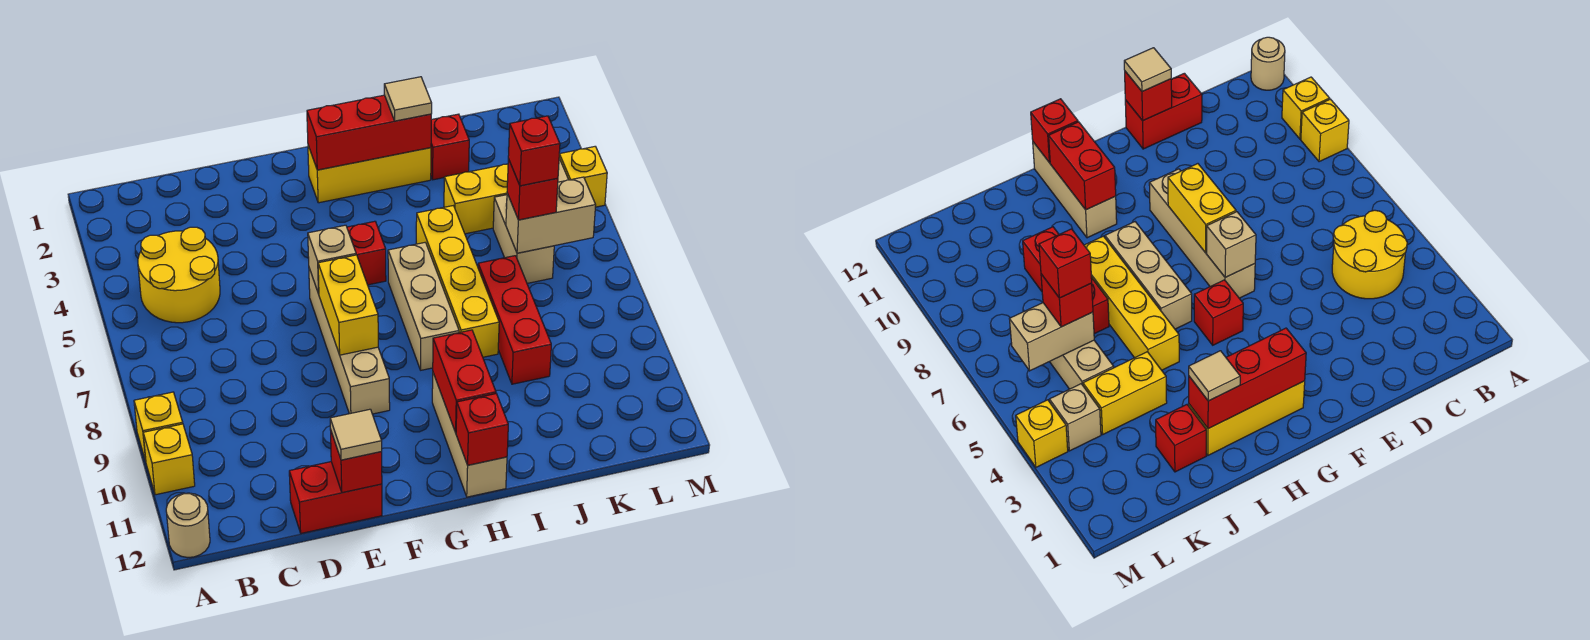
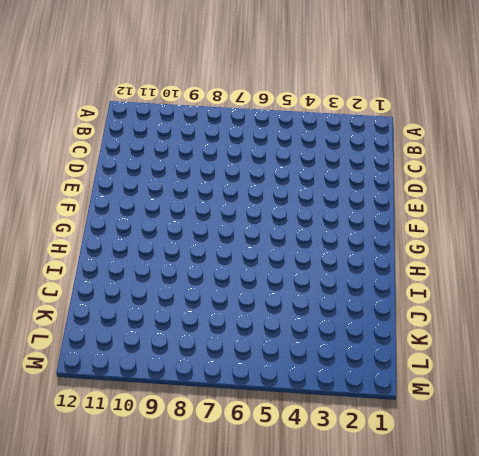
none -> yellow brick A9 level 1
none -> yellow brick A10 level 1
none -> tan round brick A12 level 1

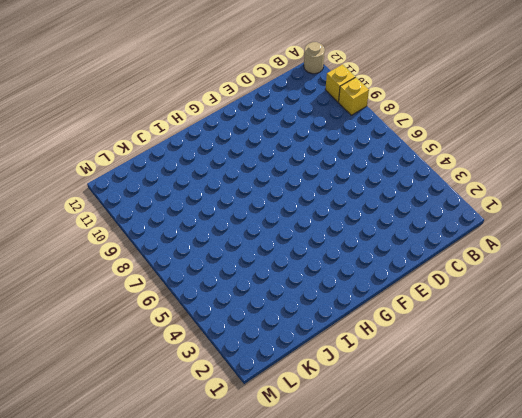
none -> yellow round brick B4:C5 level 1
none -> red brick D12:E12 level 1
none -> tan brick F6:F9 level 1

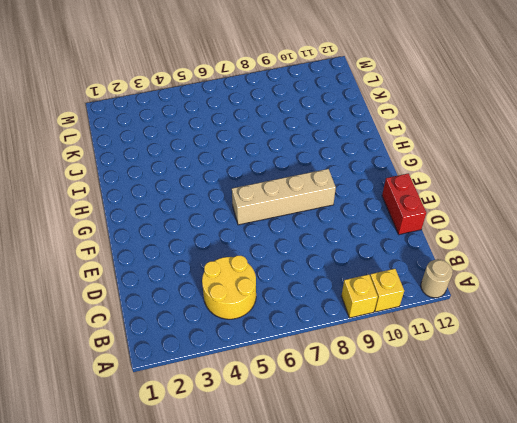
none -> yellow brick G2:I2 level 1
none -> red brick G5 level 1
none -> tan brick H6:H8 level 1

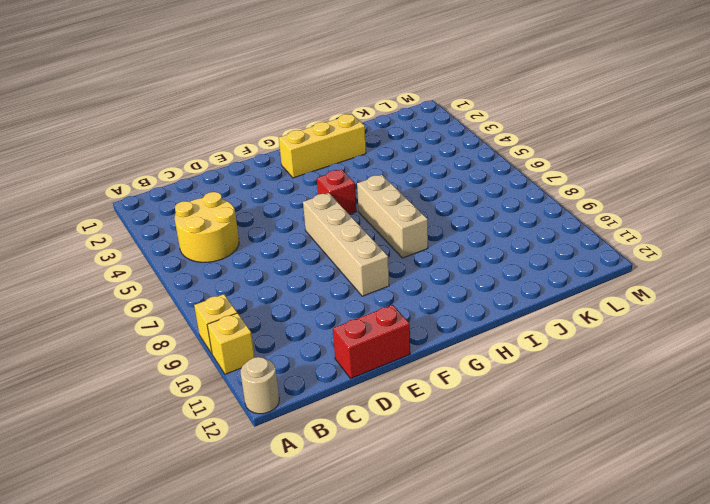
none -> tan brick H10:H12 level 1
none -> yellow brick I5:I8 level 1
none -> red brick J2 level 1

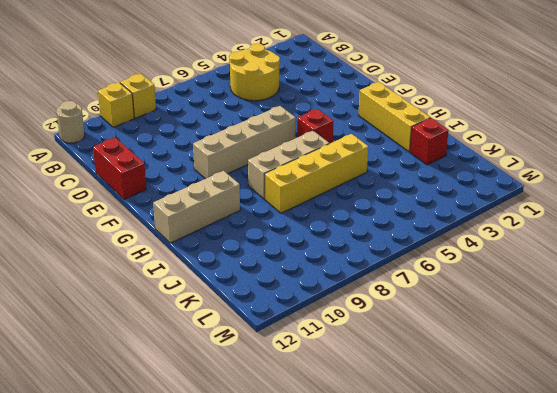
none -> yellow brick J4:K4 level 1
none -> red brick J7:J9 level 1
none -> tan brick K5:K6 level 1

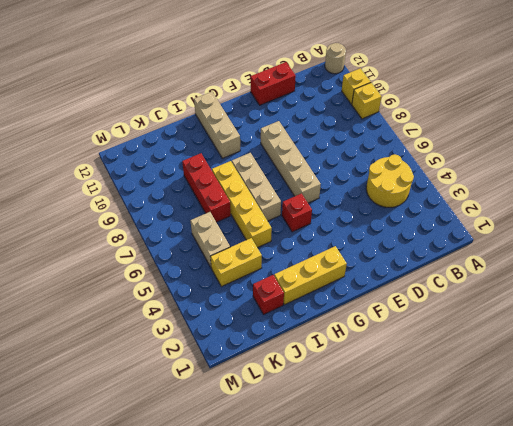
none -> tan brick L4 level 1
none -> yellow brick M4 level 1
none -> red brick E12 level 2

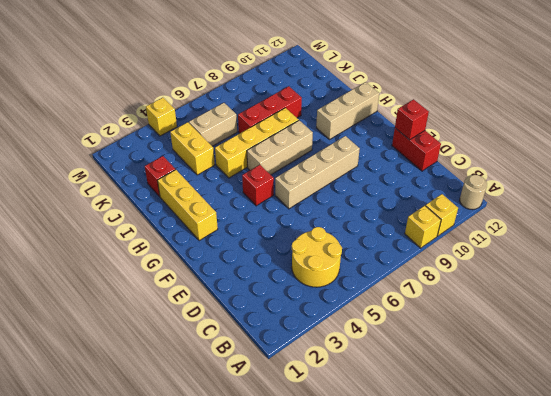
none -> tan brick L4 level 1
none -> tan brick F6 level 2
none -> yellow brick F7:F8 level 2

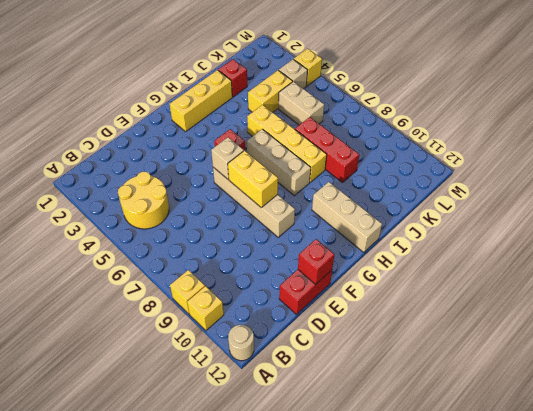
none -> red brick G2:I2 level 2
none -> red brick H10:H11 level 2
none -> red brick H12 level 2

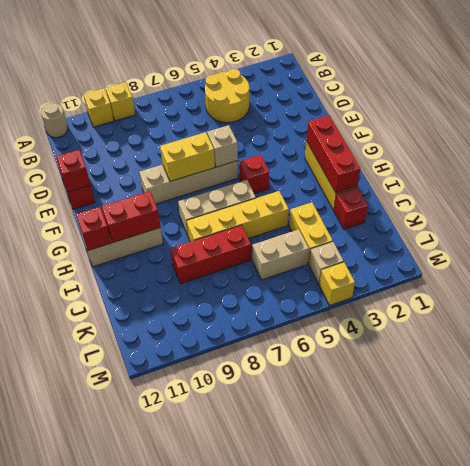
none -> tan brick K6:L6 level 2
none -> tan tile E12 level 3
none -> tan tile I2 level 3

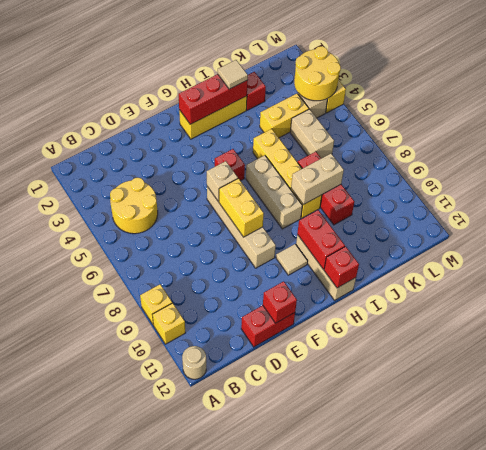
tan tile G10 level 1 -> tan tile E12 level 3
tan brick I8:J8 level 2 -> tan brick K6:L6 level 2
yellow round brick L3:M4 level 2 -> none
none -> red brick K6 level 3
none -> red brick K6 level 4

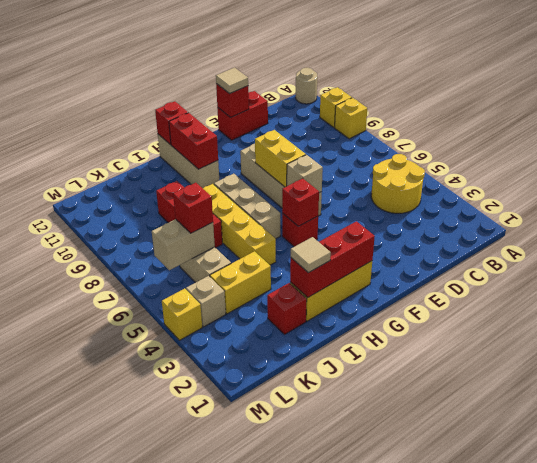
red brick G5 level 2 -> red brick K6 level 4

